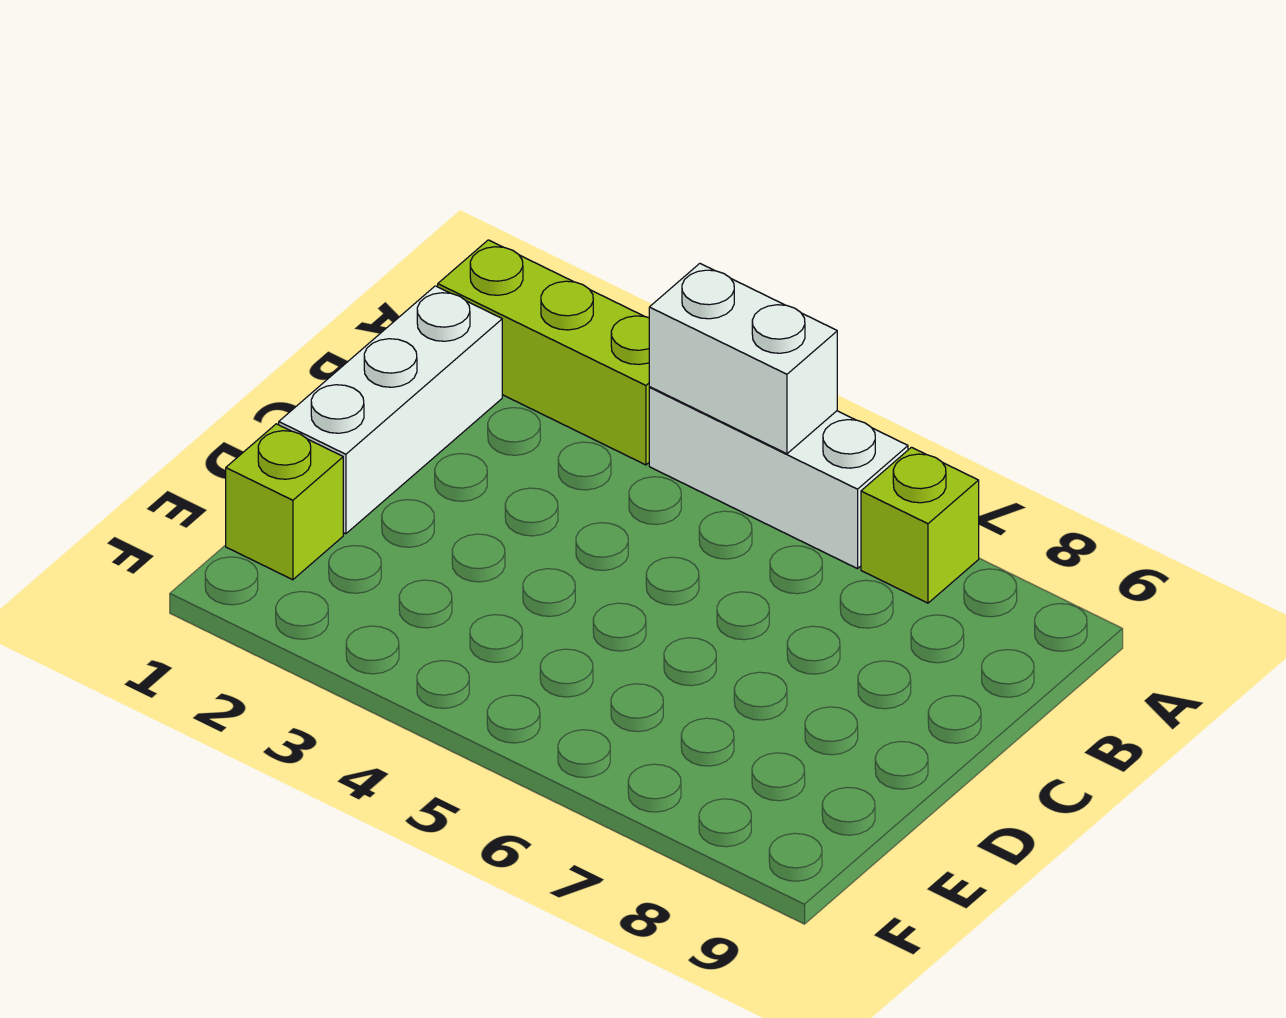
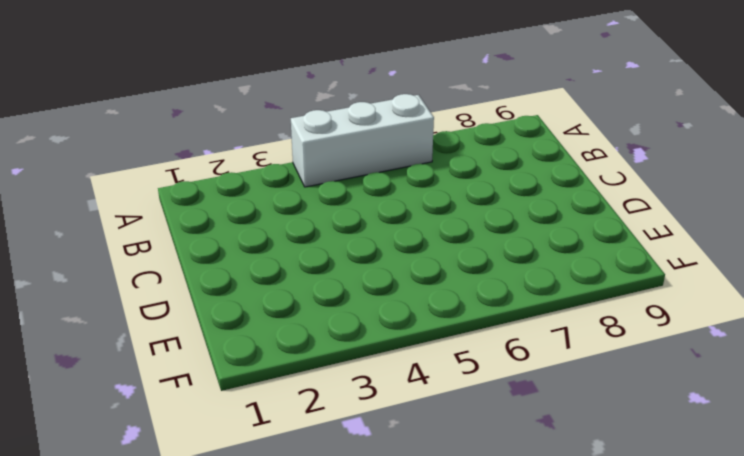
none -> lime brick A1:A3 level 1
none -> lime brick A7 level 1

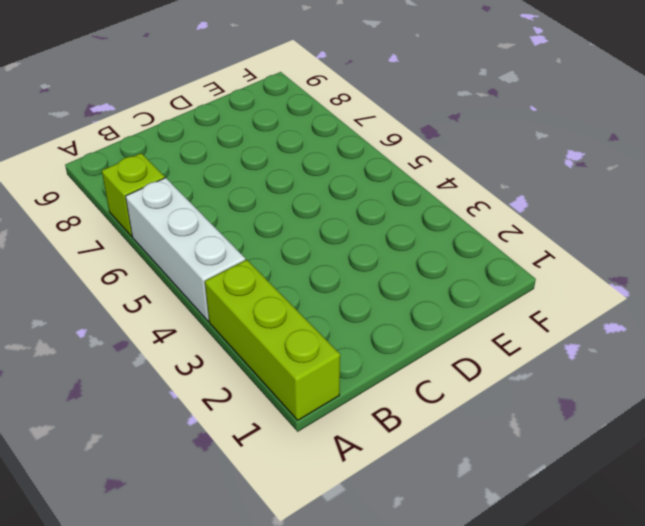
none -> white brick B1:D1 level 1
none -> lime brick E1 level 1

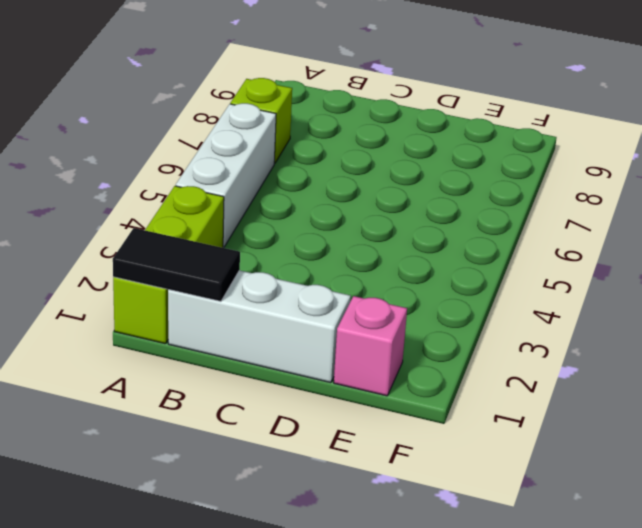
black tile A1:B1 level 2 -> none
pink brick E1 level 1 -> lime brick E1 level 1
none -> white brick A4:A5 level 2

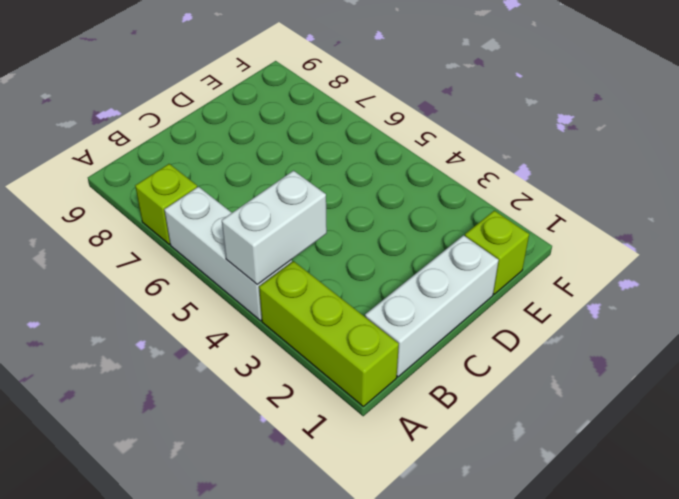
white brick A4:B4 level 2 -> white brick A4:A5 level 2

